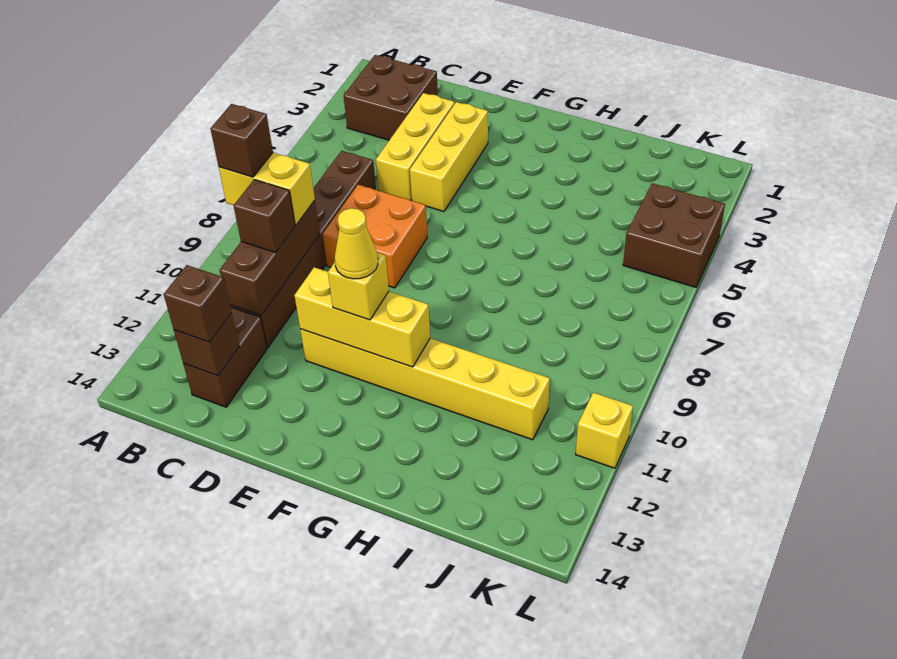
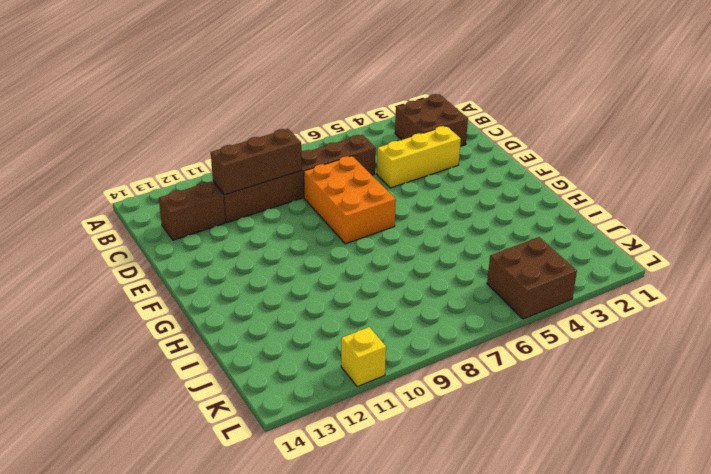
orange brick D7:F8 level 1 -> orange brick D7:E8 level 1
none -> yellow brick E3:E5 level 1
none -> yellow brick E11:J11 level 1
none -> brown brick C13 level 2

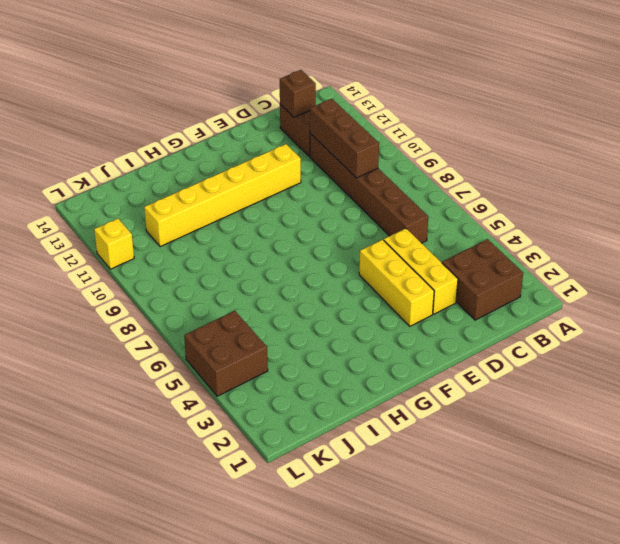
none -> orange brick D7:E8 level 1
none -> yellow brick E11:G11 level 2
none -> yellow brick B9:C9 level 3

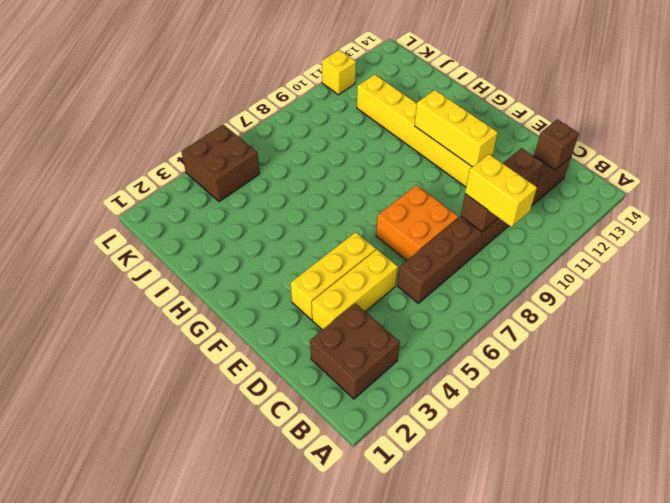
none -> brown brick C10 level 3
none -> brown brick C13 level 3
none -> yellow brick F11 level 3

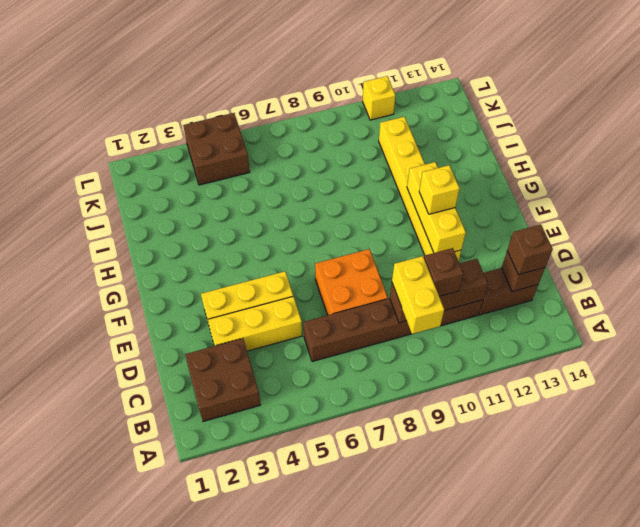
none -> brown brick B9 level 4
none -> yellow cone F11 level 4

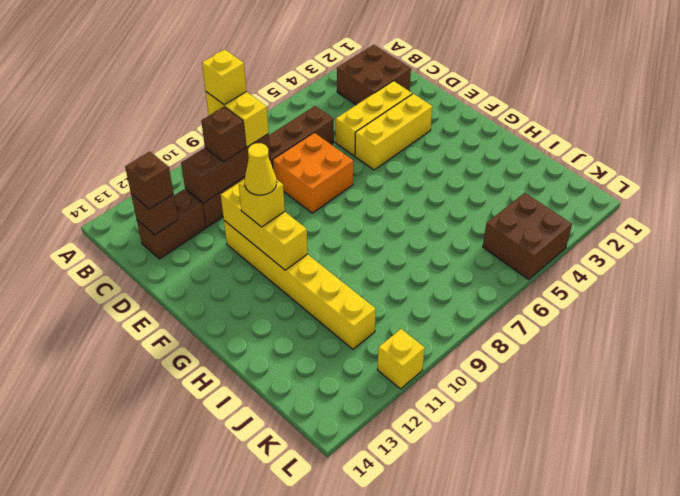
yellow brick B9 level 4 -> brown brick B9 level 4

